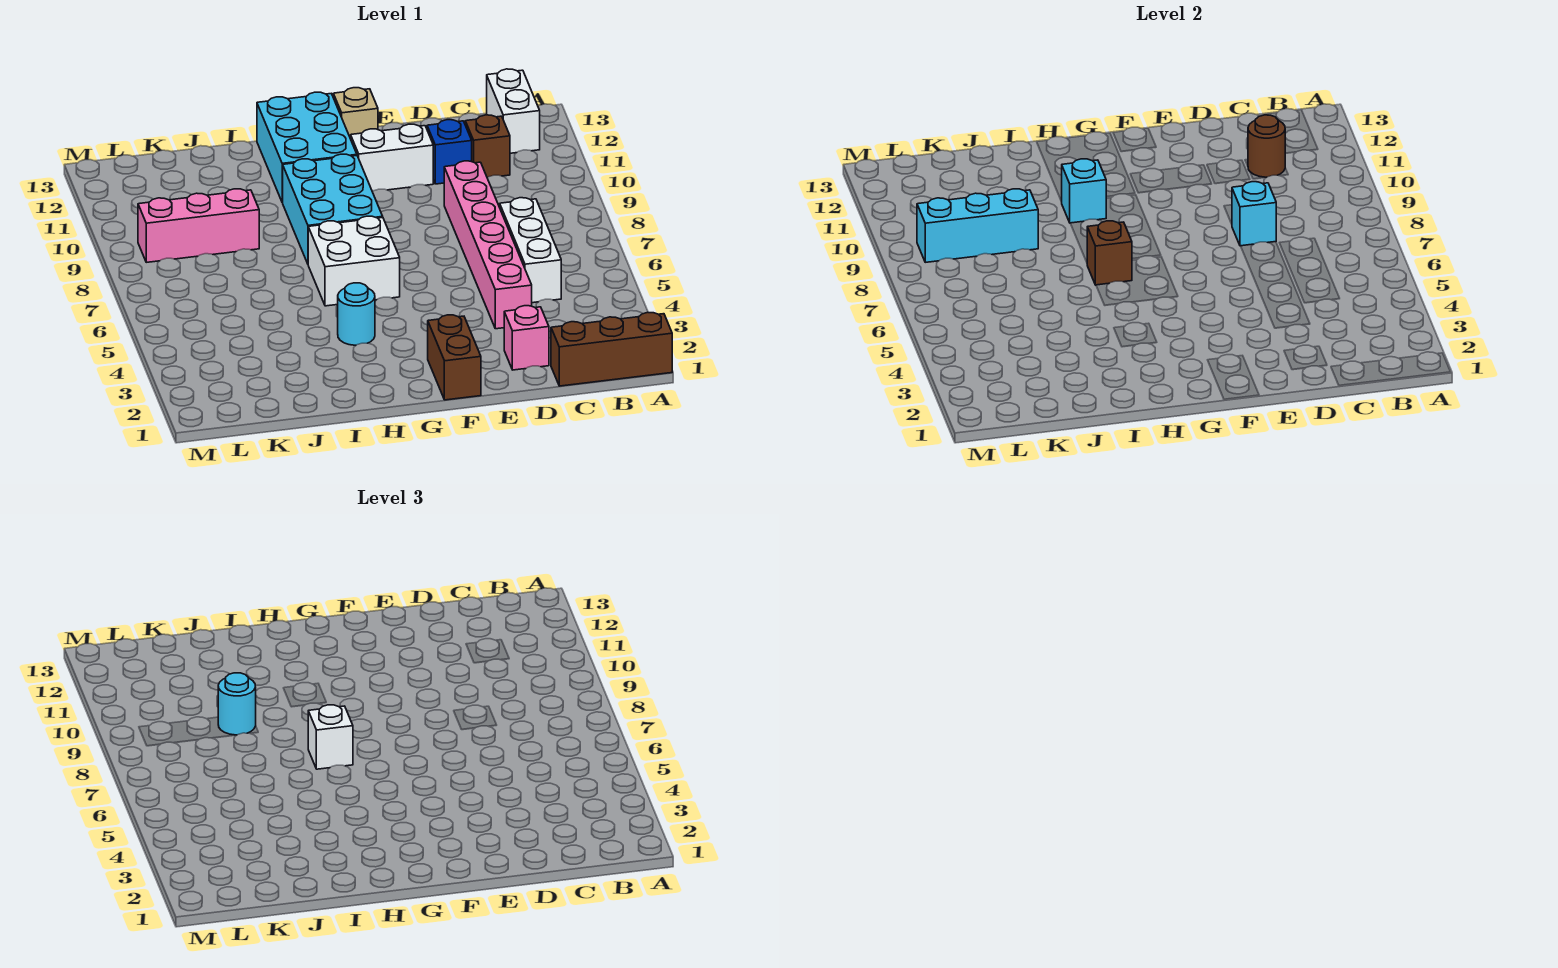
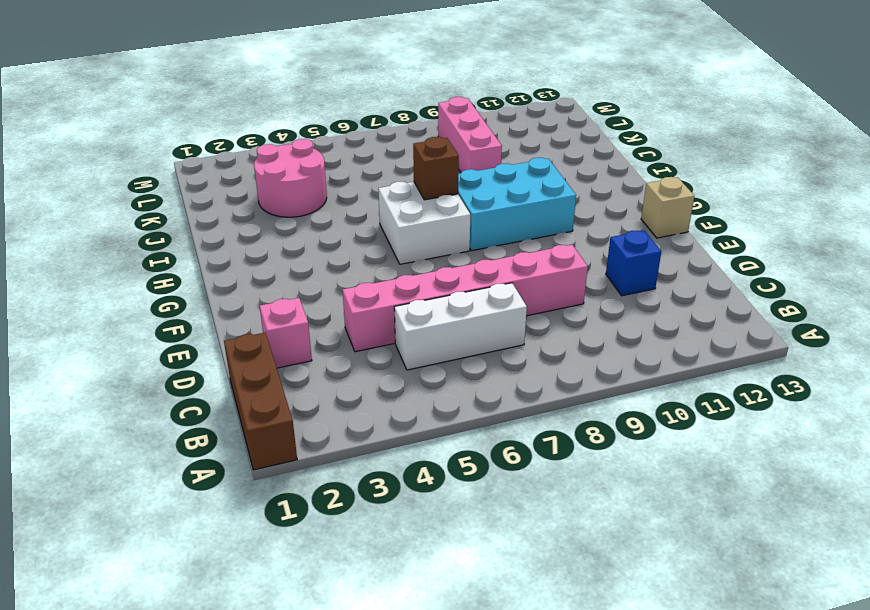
pink round brick J3:K4 level 1 -> none
none -> white brick B12:B13 level 1
none -> brown brick C11 level 1
none -> white brick E11:F11 level 1

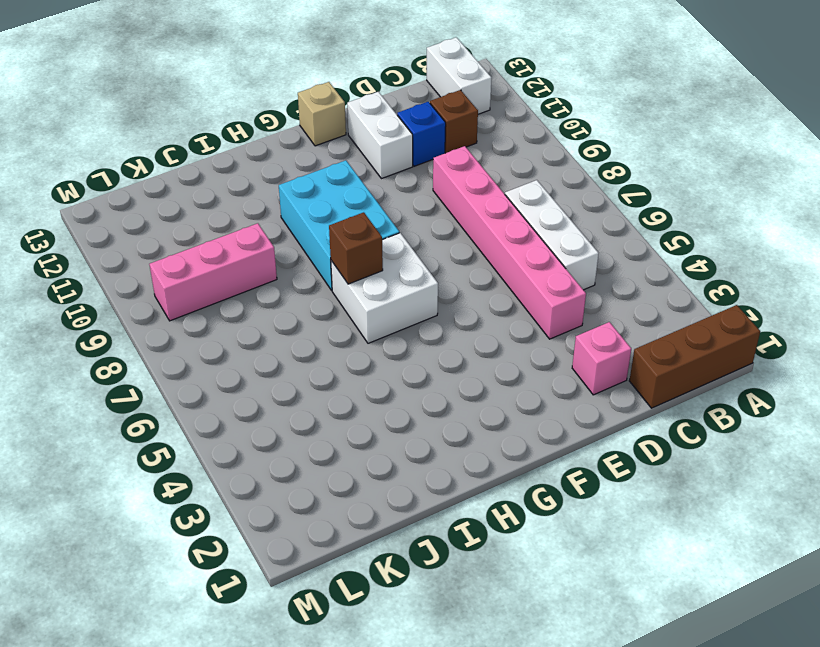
white brick E11:E12 level 1 -> white brick E11:F11 level 1
none -> brown brick F1:F2 level 1
none -> cyan brick G11:H13 level 1
none -> cyan round brick H4 level 1

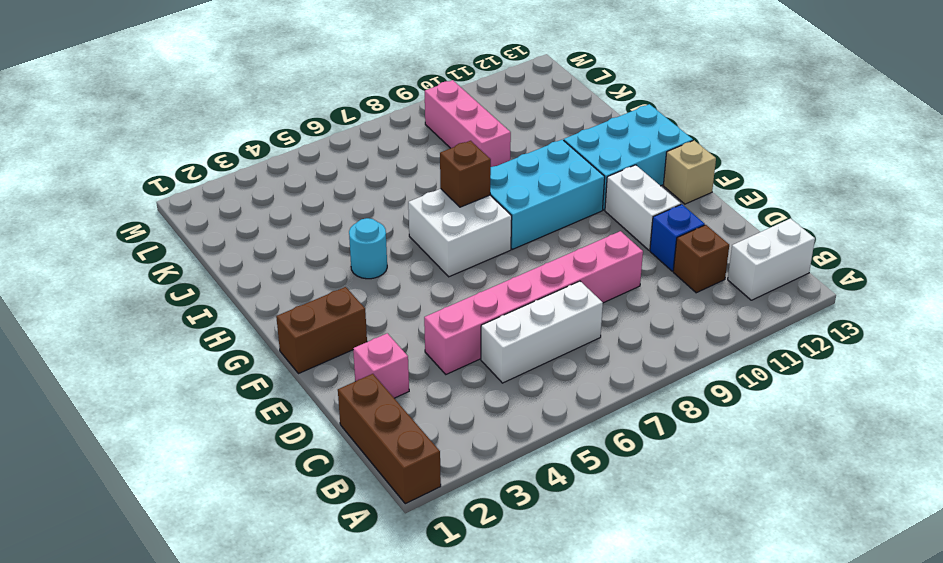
none -> brown round brick C11 level 2
none -> cyan brick D8 level 2
none -> cyan brick H10 level 2

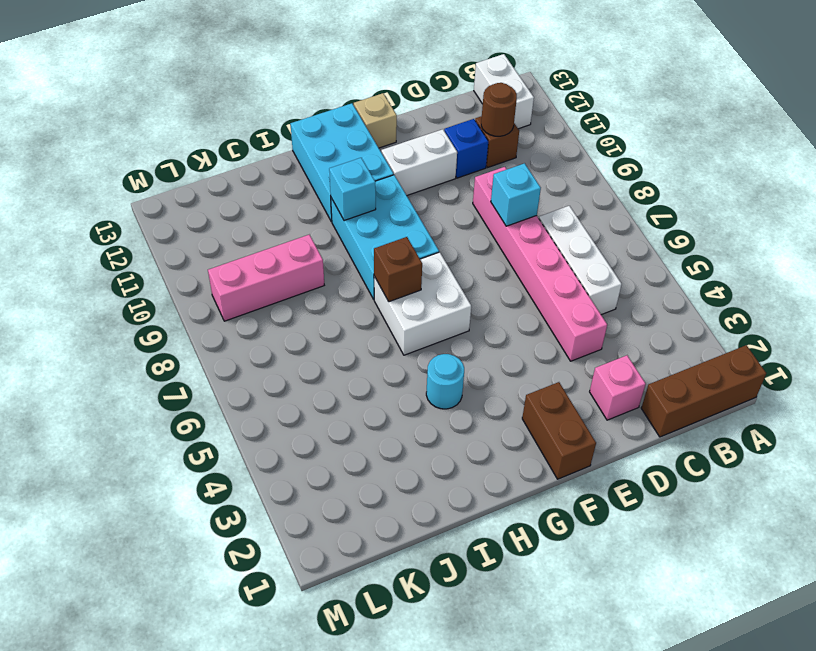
none -> cyan brick J9:L9 level 2
none -> white brick H7 level 3
none -> cyan round brick J9 level 3

